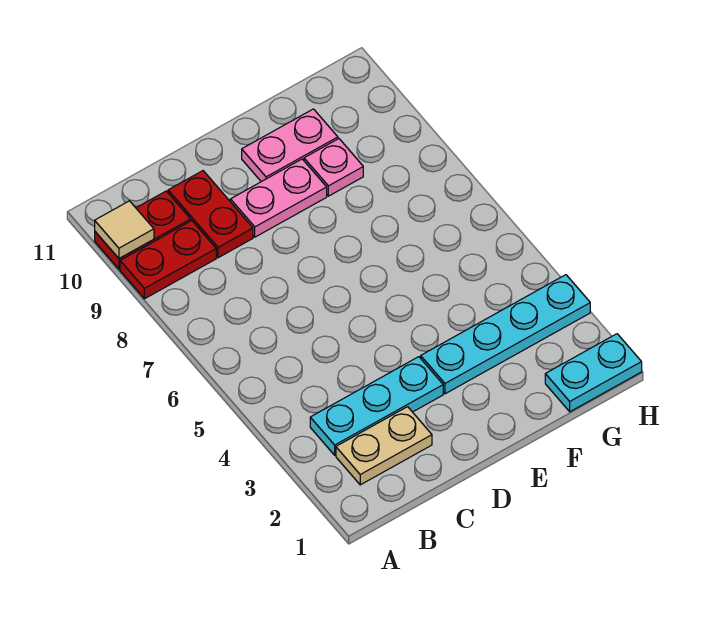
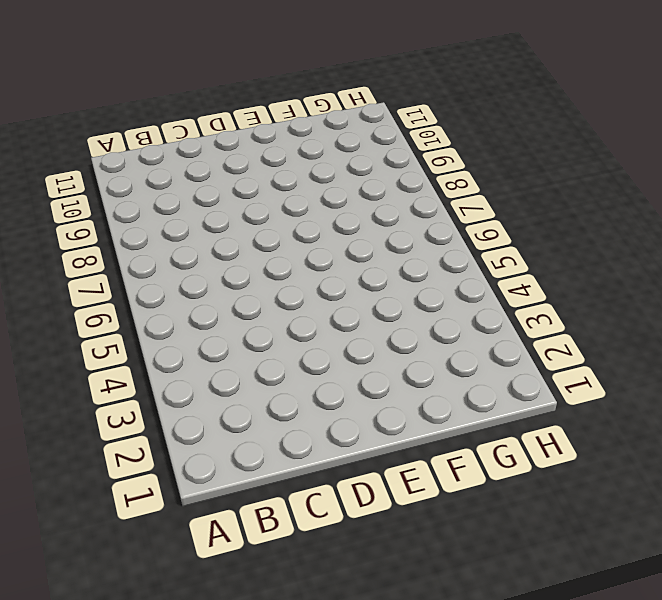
none -> red plate A9:B9 level 1
none -> red plate A10:B10 level 1

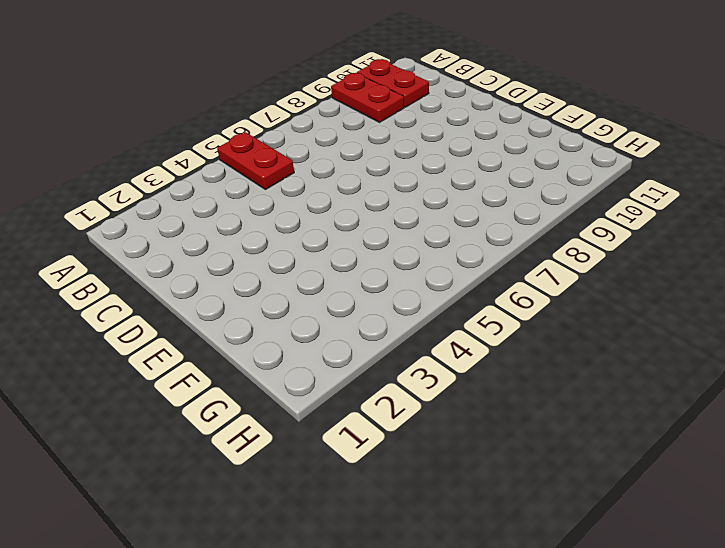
red plate A5:B5 level 1 -> red plate C9:C10 level 1
none -> tan plate B2:C2 level 1
none -> cyan plate B3:D3 level 1

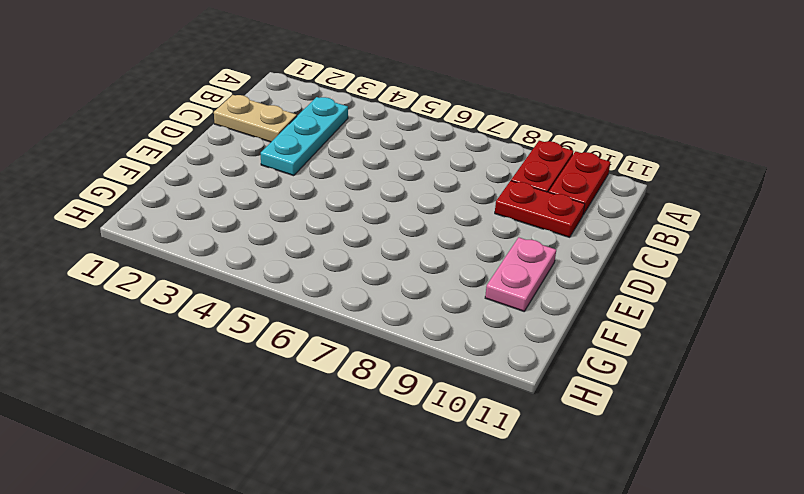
tan plate C1:C2 level 1 -> tan plate B2:C2 level 1
none -> pink plate D9:E9 level 1
none -> cyan plate E3:H3 level 1

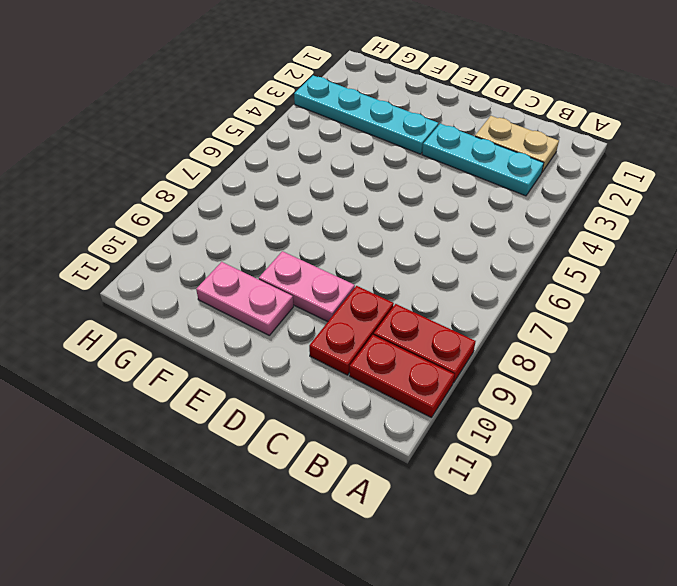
none -> pink plate F9 level 1
none -> cyan plate G1:H1 level 1

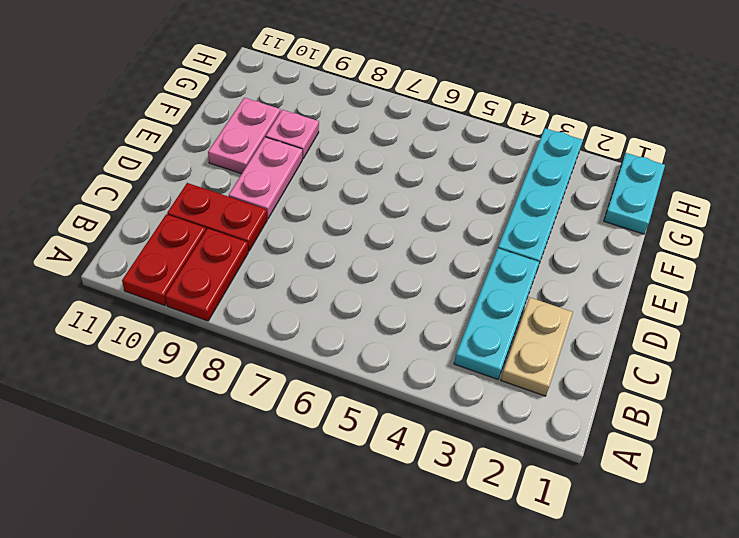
none -> tan tile A10 level 2

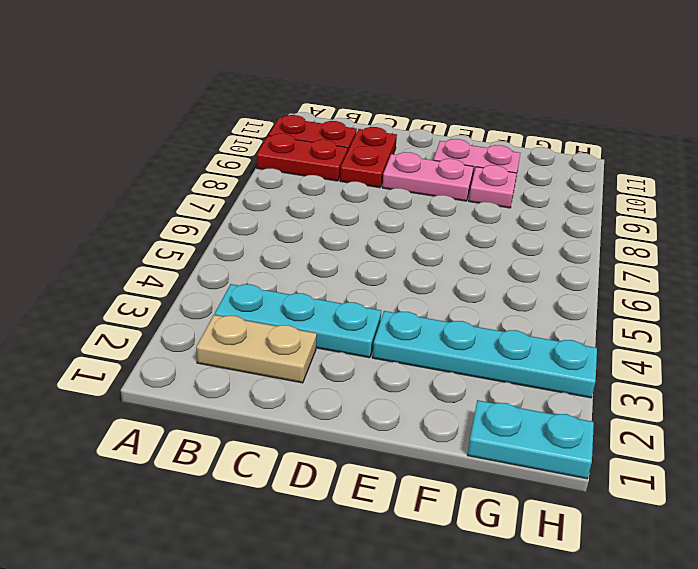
none -> tan tile A10 level 2

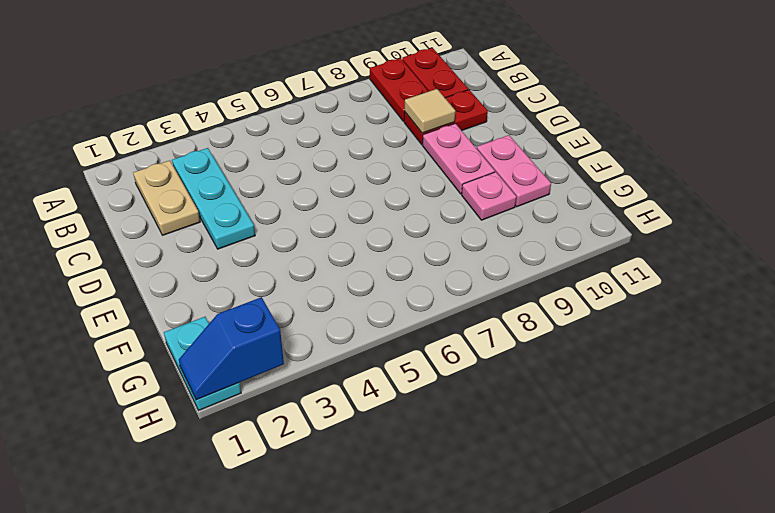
tan tile C9 level 2 -> tan tile A10 level 2
blue slope H1:H2 level 2 top 2 -> none
none -> cyan plate E3:H3 level 1

